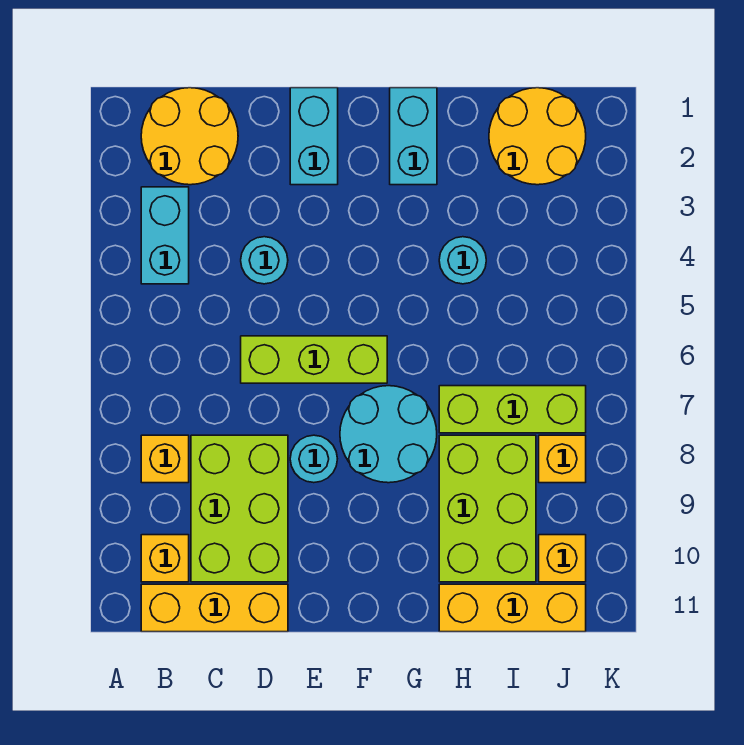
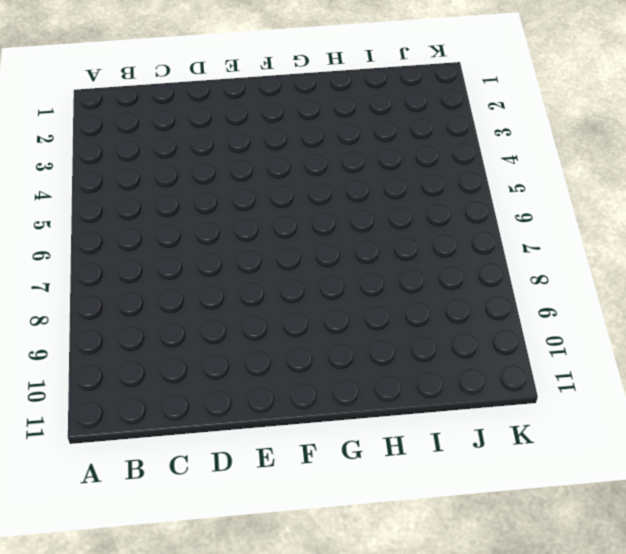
none -> yellow round brick B1:C2 level 1
none -> cyan brick B3:B4 level 1
none -> yellow brick B8 level 1

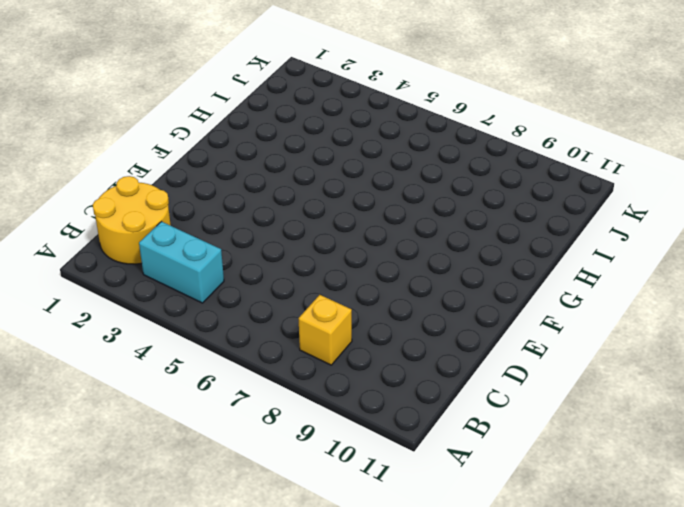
none -> yellow brick B10 level 1
none -> yellow brick B11:D11 level 1
none -> lime brick C8:D10 level 1

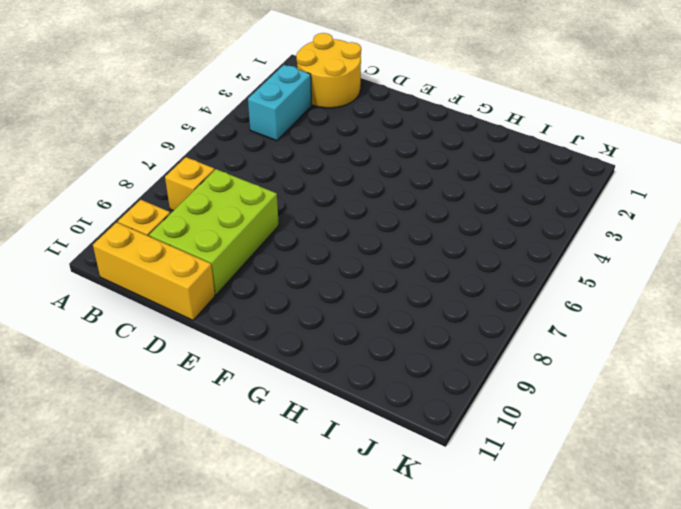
none -> cyan round brick D4 level 1
none -> lime brick D6:F6 level 1
none -> cyan brick E1:E2 level 1

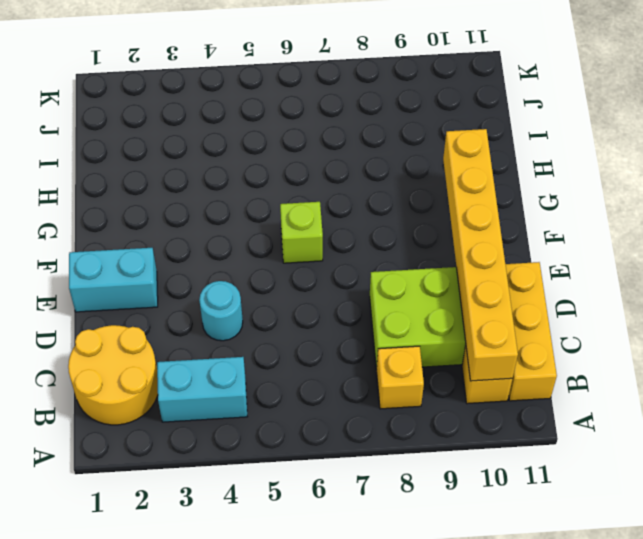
yellow brick B10:G10 level 2 -> none
lime brick F6 level 1 -> lime brick D6:F6 level 1
none -> cyan round brick E8 level 1
none -> cyan round brick F7:G8 level 1
none -> cyan brick G1:G2 level 1

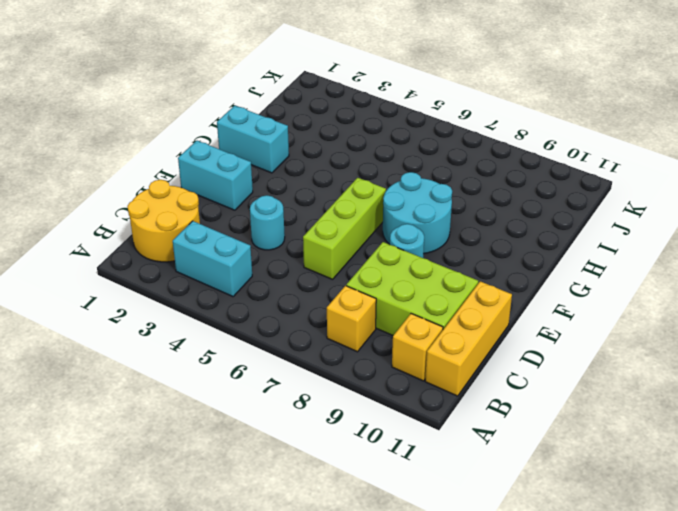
none -> cyan round brick H4 level 1
none -> lime brick H7:J7 level 1
none -> lime brick H8:I10 level 1

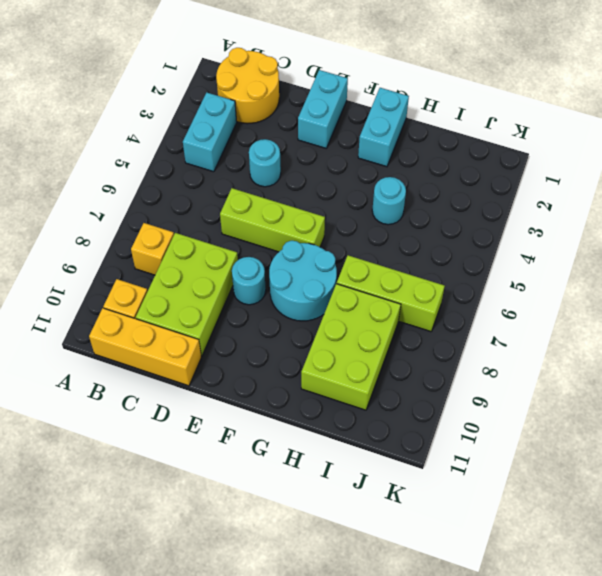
none -> yellow brick H11:J11 level 1
none -> yellow round brick I1:J2 level 1
none -> yellow brick J8 level 1

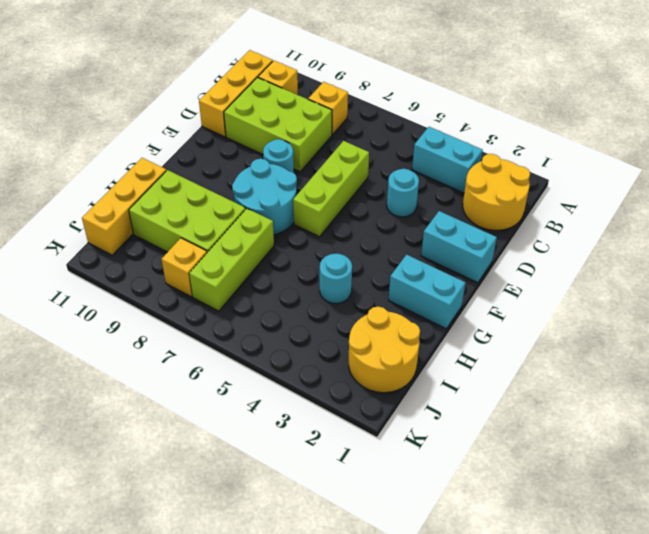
none -> yellow brick J10 level 1

